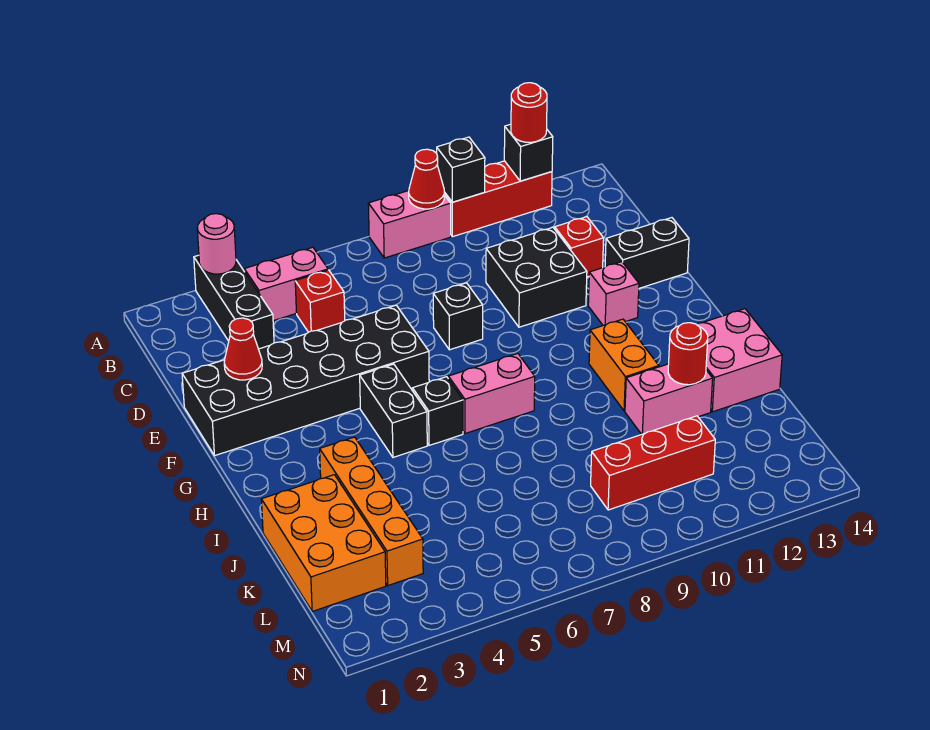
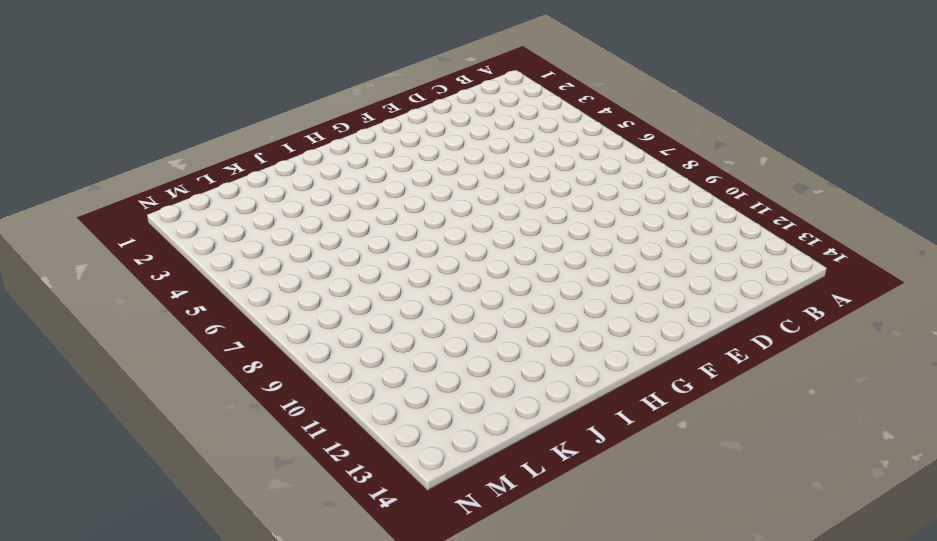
none -> black brick A3:C3 level 1
none -> pink brick A8:A9 level 1
none -> red brick A10:A12 level 1

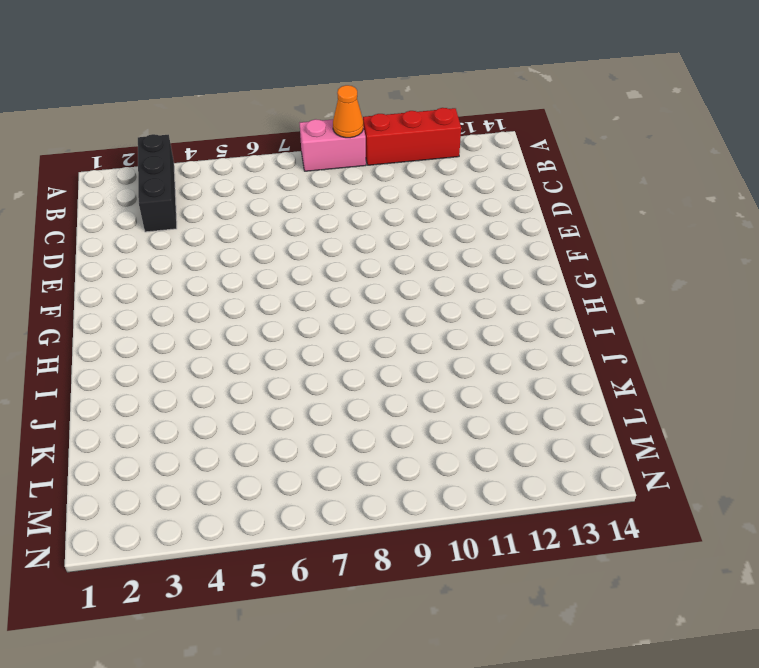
orange cone A9 level 2 -> red cone A9 level 2
none -> pink brick B4:B5 level 1
none -> red brick C5 level 1
none -> black brick D10:E11 level 1

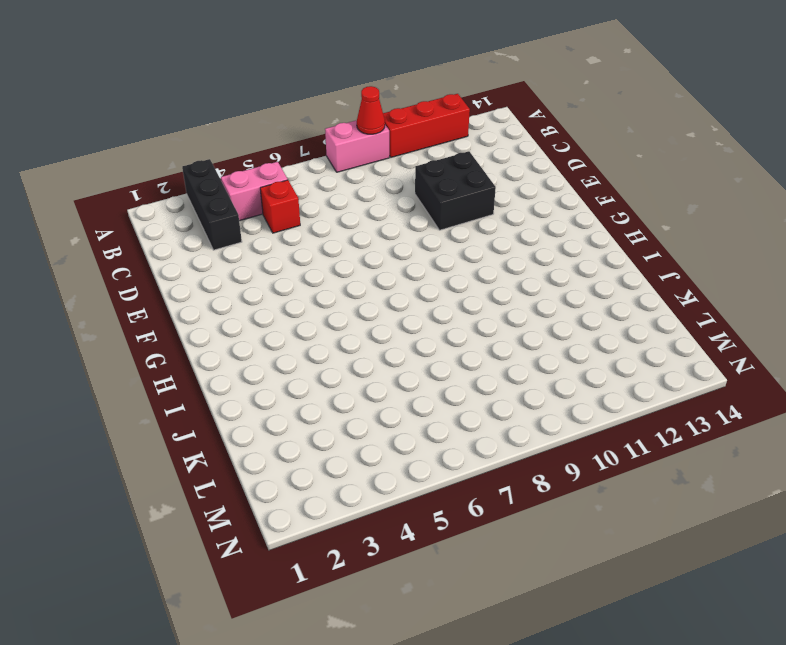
none -> red brick D12 level 1
none -> black brick E1:F6 level 1
none -> black brick E8 level 1

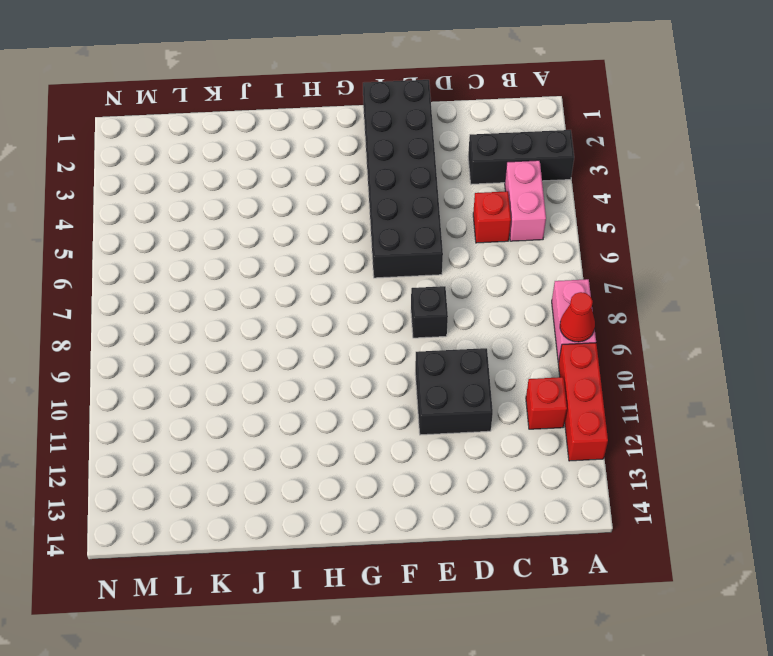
red brick B11 level 1 -> red brick D12 level 1
none -> black brick E13:E14 level 1
none -> pink brick F12 level 1
none -> black brick G5:H5 level 1

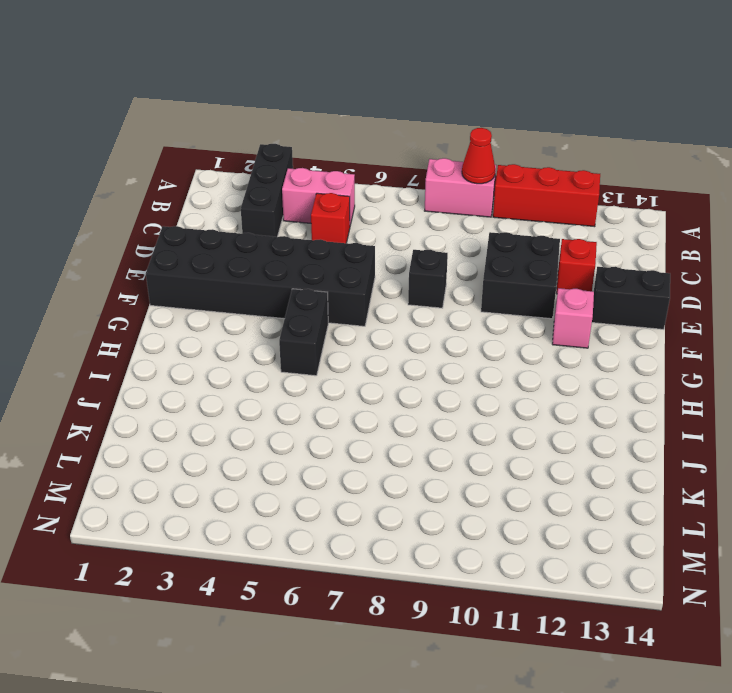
none -> black brick H6 level 1
none -> pink brick H7:H8 level 1
none -> orange brick H11:I11 level 1

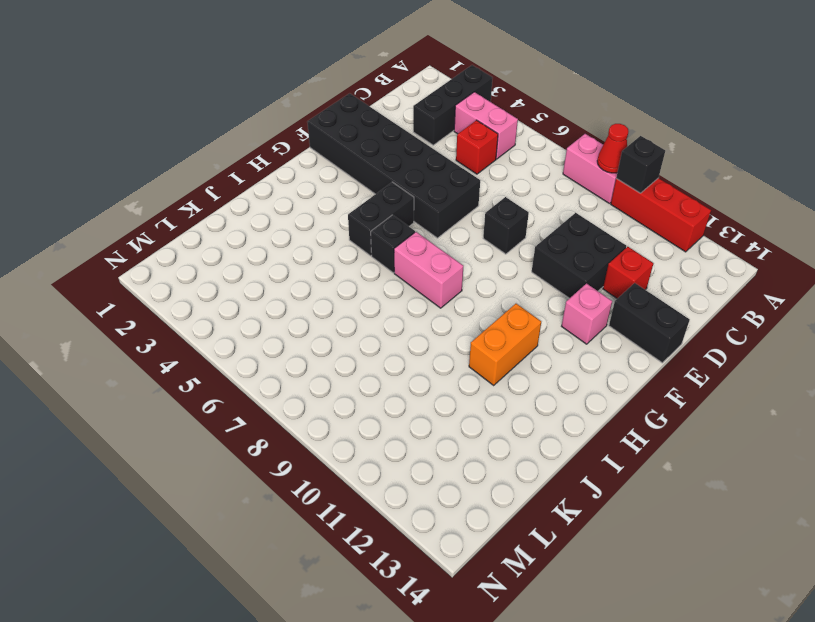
none -> orange brick I3:L3 level 1
none -> pink brick I13:J14 level 1
none -> orange brick J1:L2 level 1

